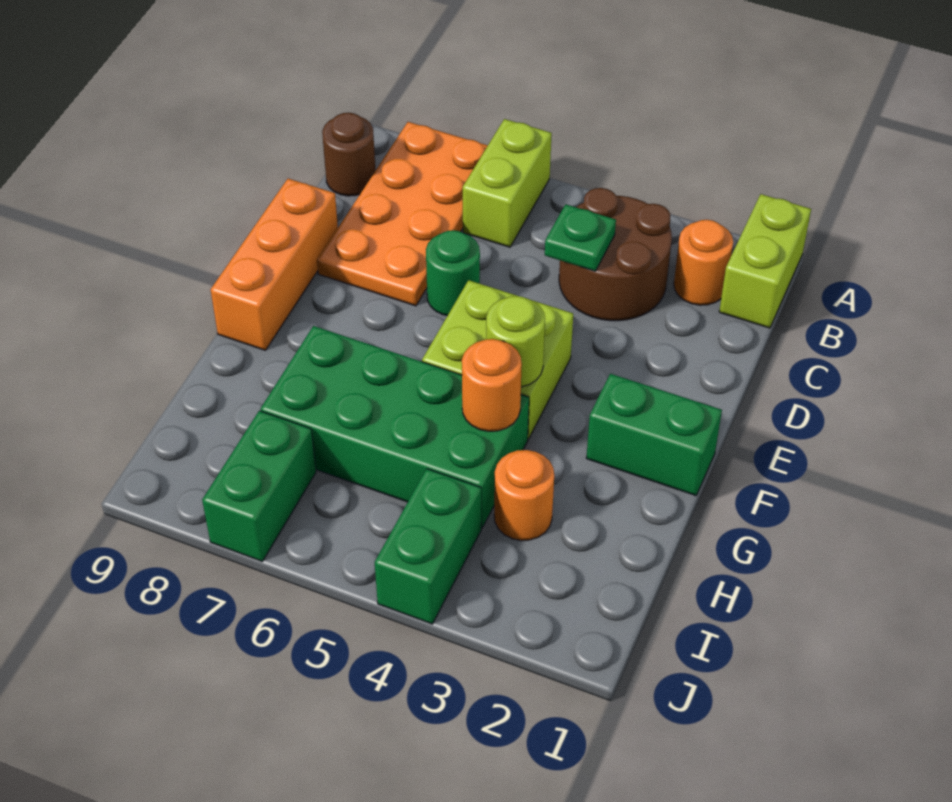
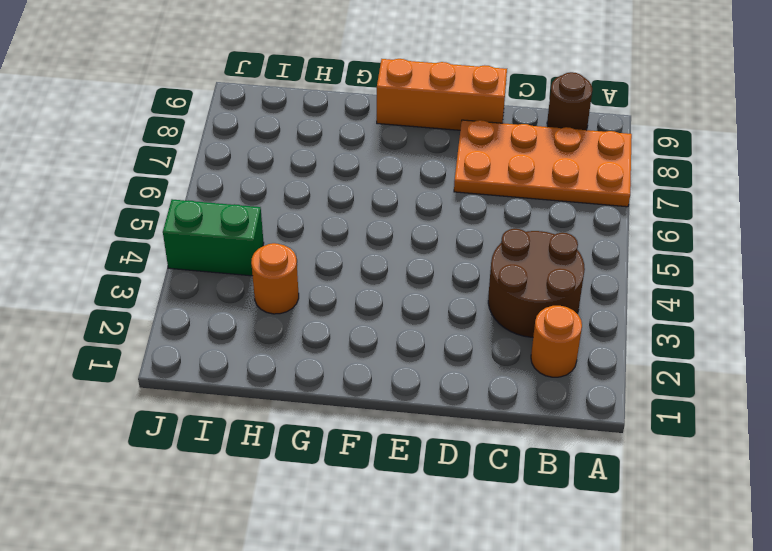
none -> lime brick A1:B1 level 1
none -> lime brick A6:B6 level 1
none -> green round brick D6 level 1

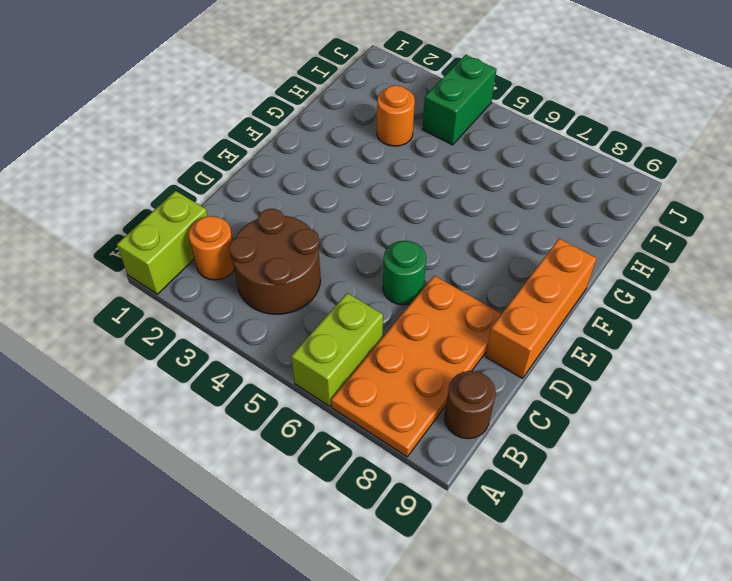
none -> lime brick E4:F5 level 1
none -> green brick F1:F2 level 1
none -> green brick G4:H7 level 1

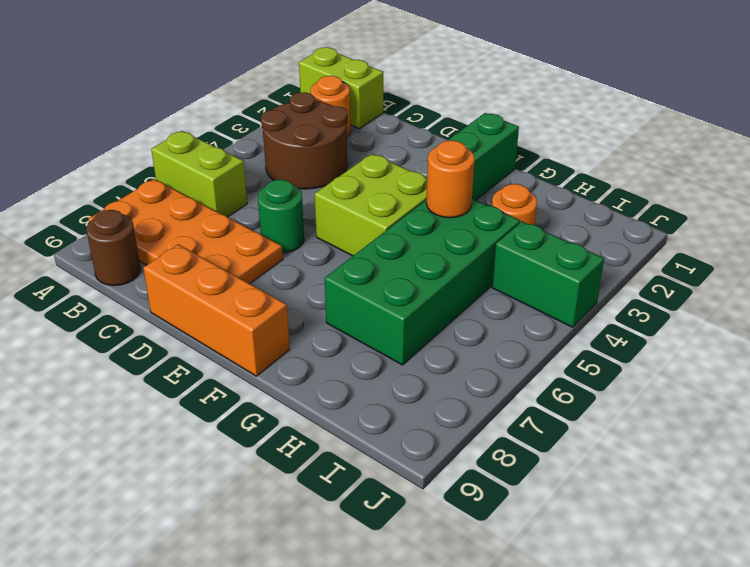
none -> green brick I7:J7 level 1
none -> green plate C4 level 2
none -> lime round brick F4 level 2

